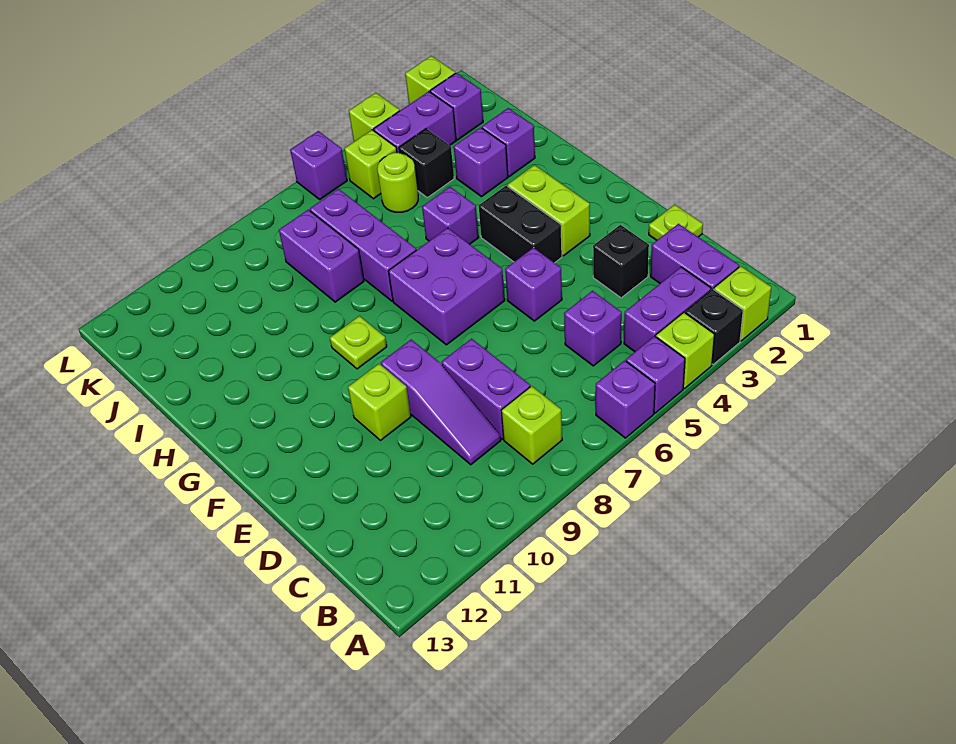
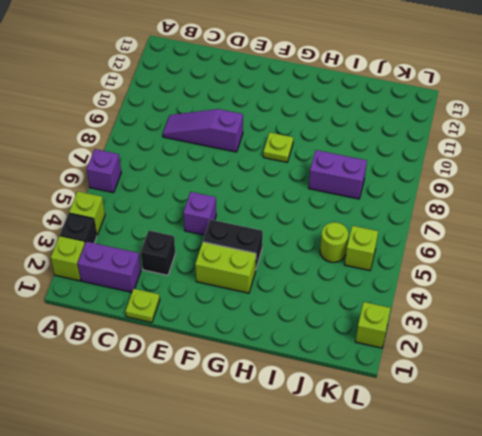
none -> purple brick A5 level 1
none -> purple brick B3:B4 level 1
none -> lime brick B8 level 1
none -> purple brick C5 level 1

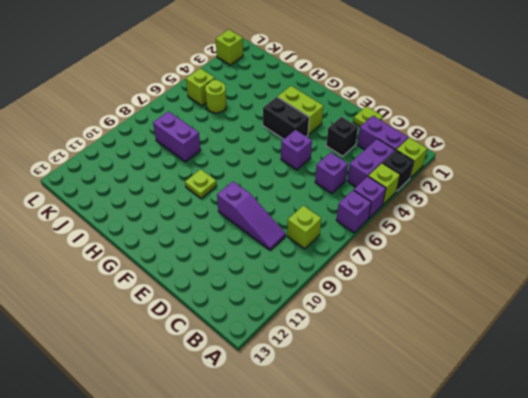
none -> purple brick C8:D8 level 1
none -> lime brick E10 level 1
none -> purple brick F6:G7 level 1
none -> purple brick H5 level 1

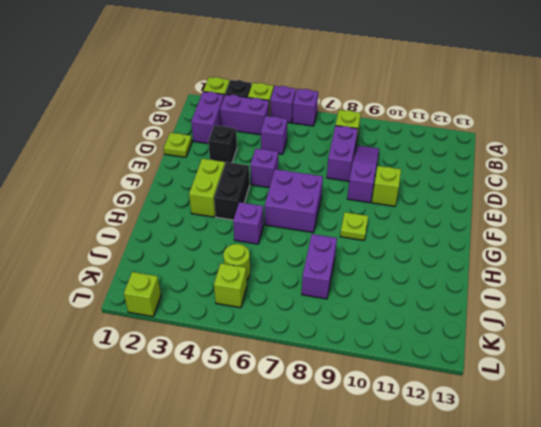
none -> purple brick H7:J7 level 1
none -> purple brick I2 level 1
none -> purple brick I3 level 1
none -> black brick J4 level 1

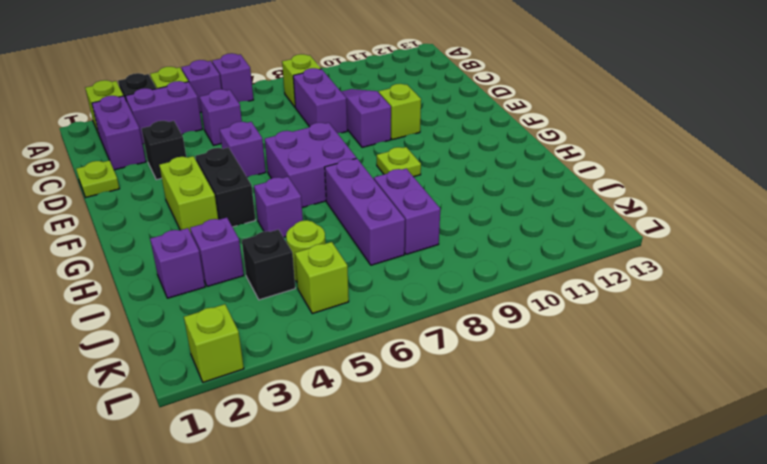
none -> purple brick K2 level 1
none -> purple brick K3:K4 level 1
none -> lime brick L4 level 1
none -> purple brick L6 level 1

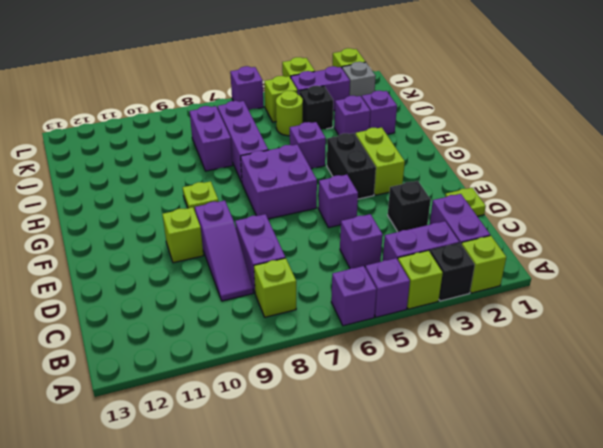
grey brick K2 level 1 -> purple brick K2 level 1

